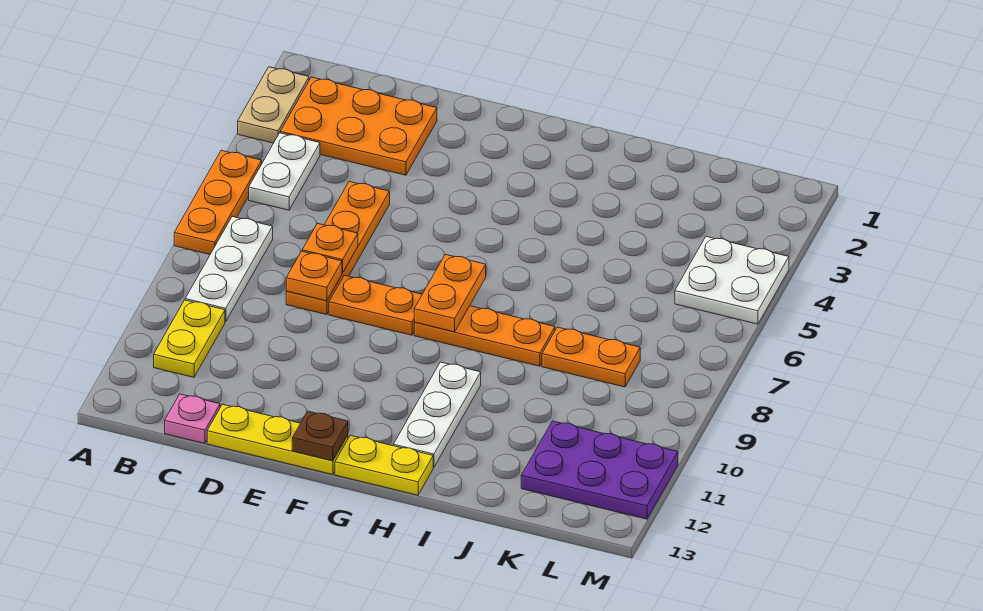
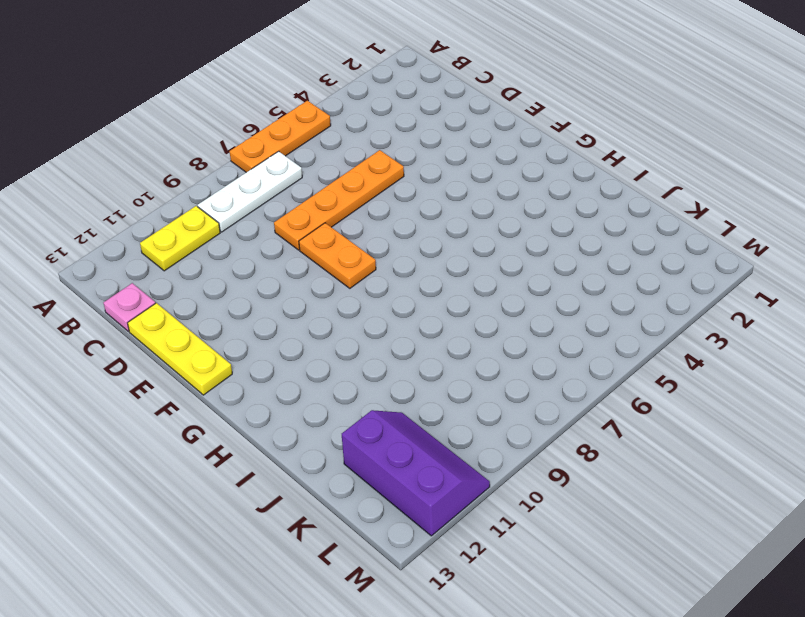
purple slope K11:M12 level 1 top 12 -> purple plate K11:M12 level 1
none -> tan plate A2:A3 level 1
none -> orange plate B2:D3 level 1
none -> white plate B4:B5 level 1

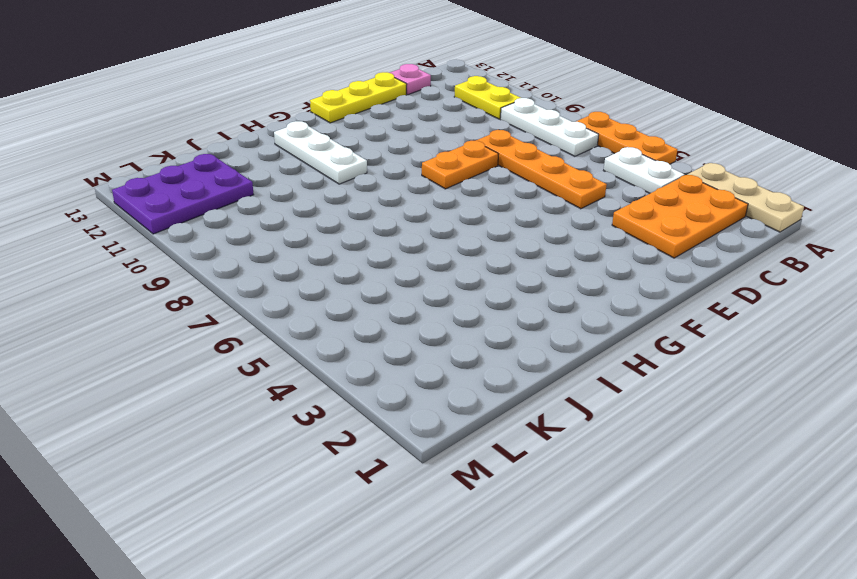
tan plate A1:A3 level 1 -> tan plate A2:A3 level 1
none -> orange plate G8:I8 level 1
none -> yellow plate G13:H13 level 1
none -> orange plate J8:K8 level 1

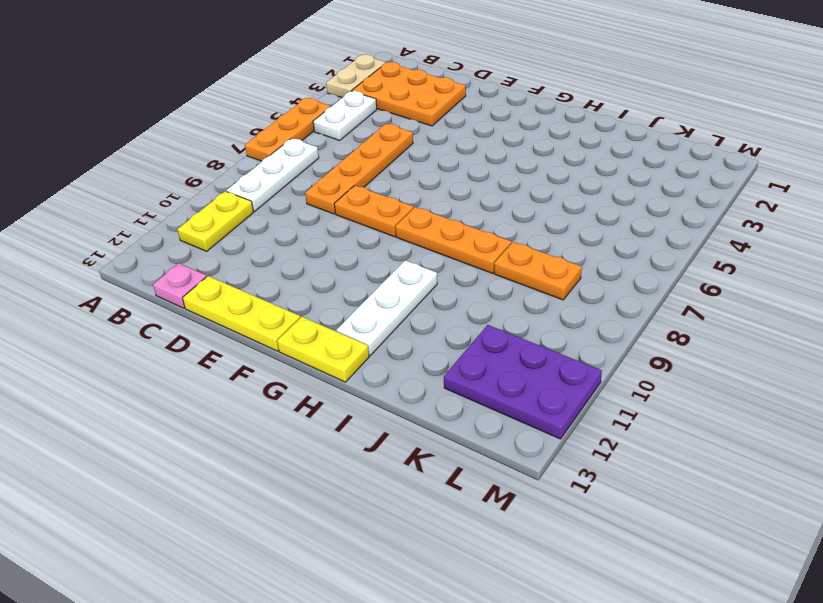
none -> white plate L4:M5 level 1
none -> orange plate D7 level 2
none -> orange plate D8 level 2

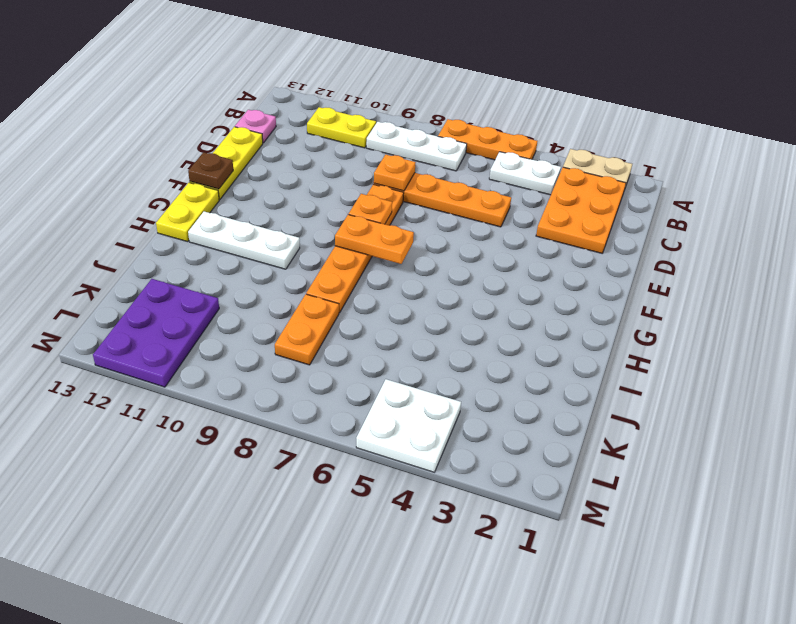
orange plate F8 level 2 -> orange plate D7 level 2

